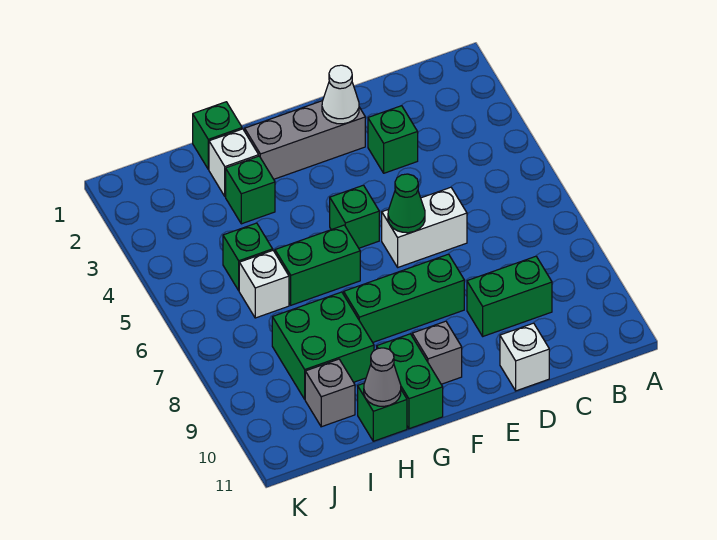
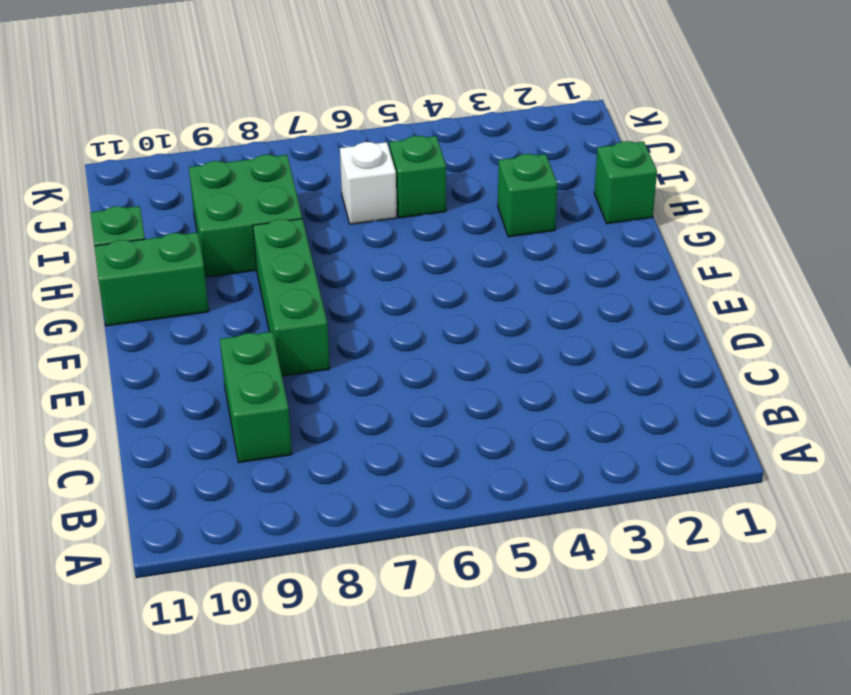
none -> green brick D3 level 1
none -> white brick D6:E6 level 1
none -> white brick D11 level 1

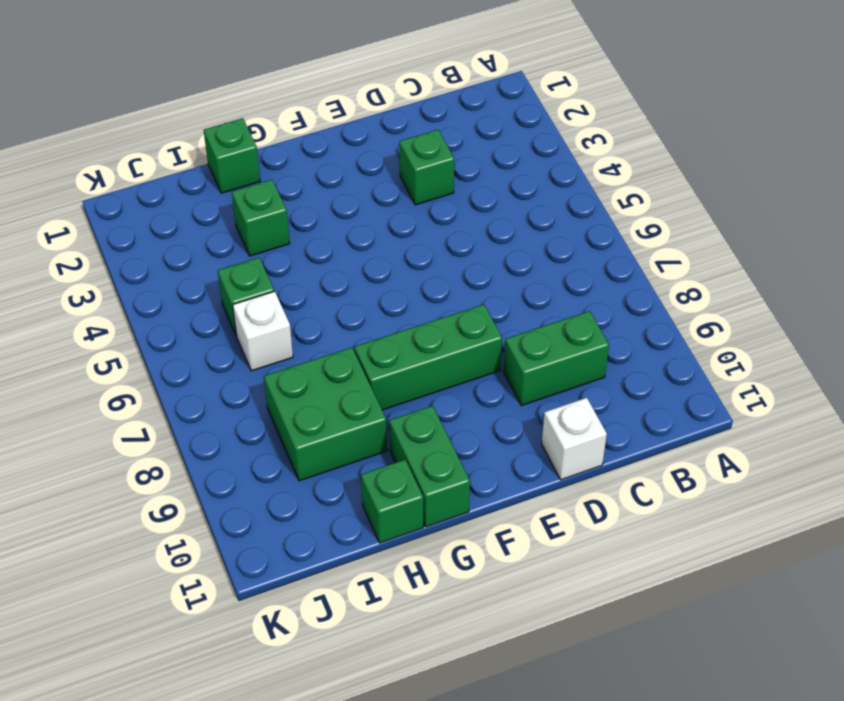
none -> white brick D6:E6 level 1
none -> grey brick E2:G2 level 1
none -> green brick F5 level 1

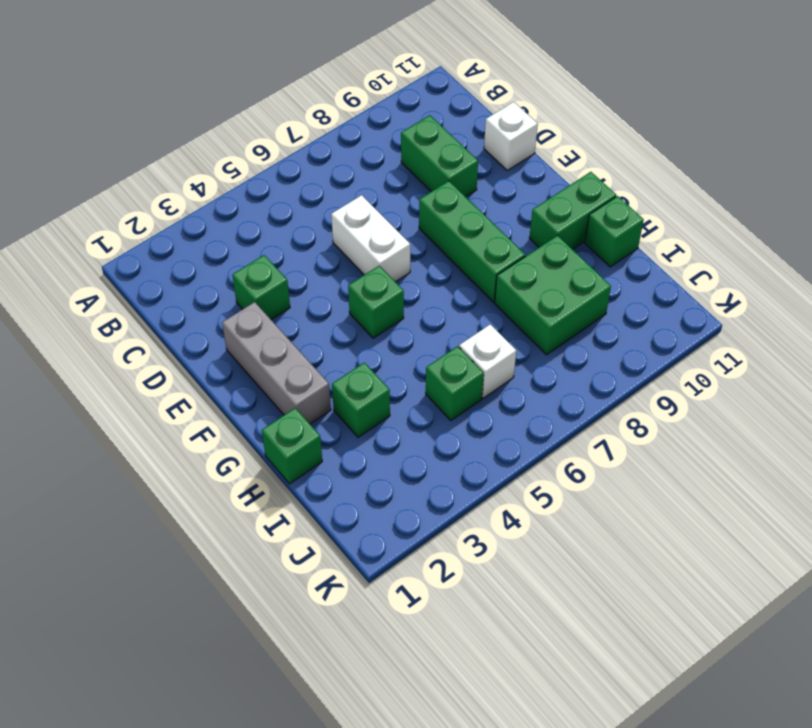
none -> grey brick F10 level 1
none -> green brick G6:H6 level 1
none -> white brick H2 level 1

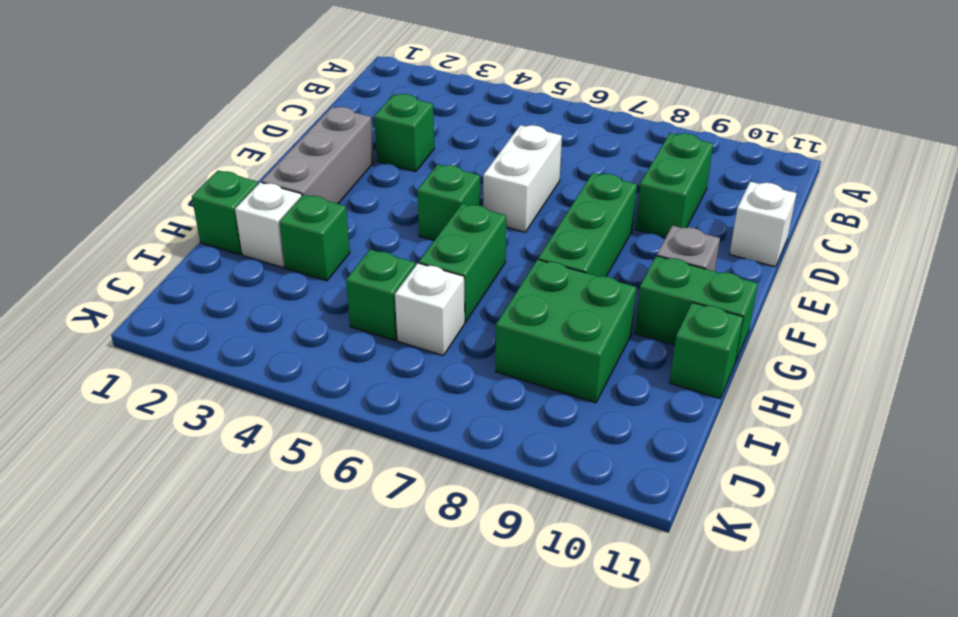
none -> grey brick I10 level 1
none -> white cone E2 level 2
none -> green cone E6 level 2

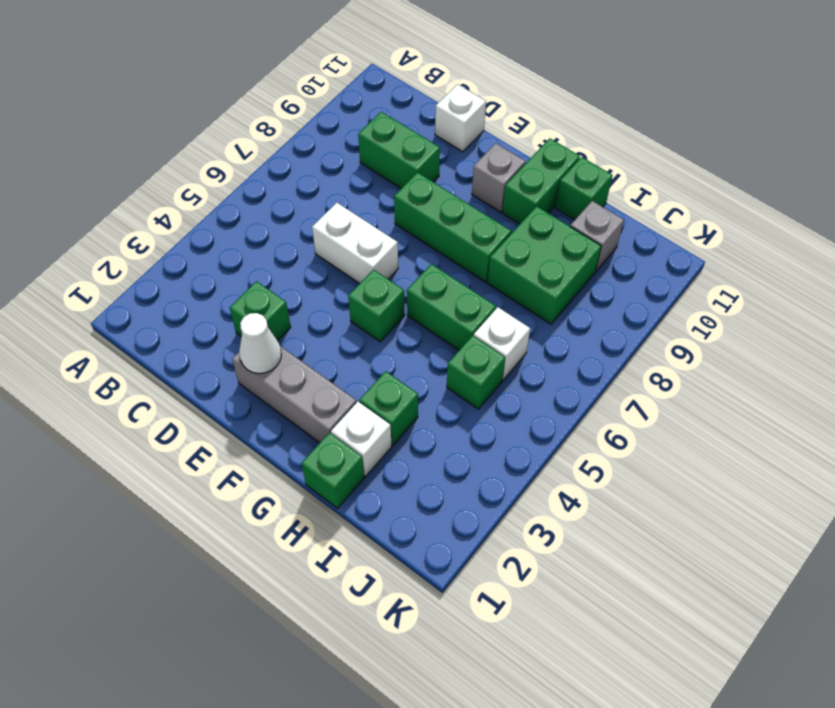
none -> green cone E6 level 2
none -> grey cone H11 level 2

